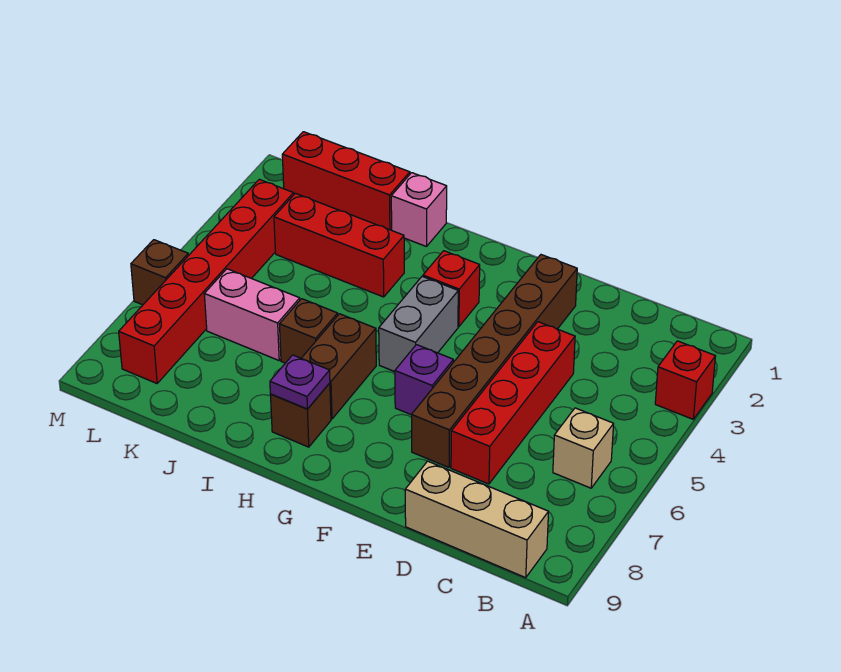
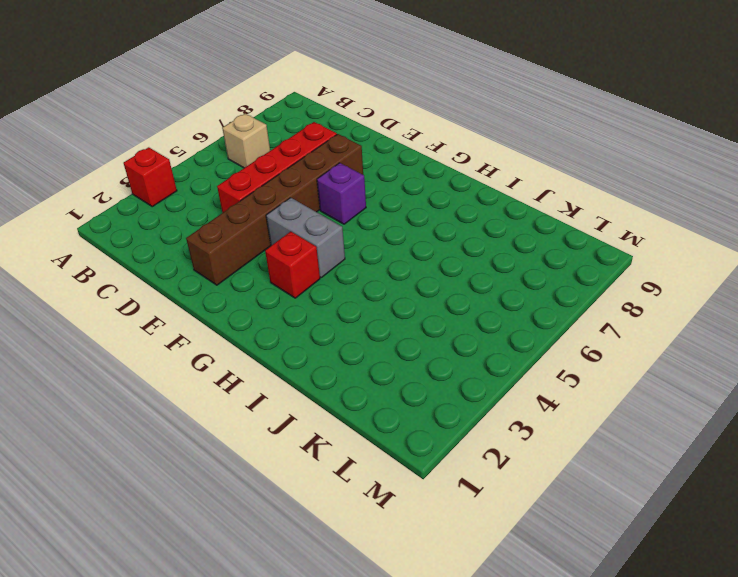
grey brick F4:G4 level 1 -> grey brick G4:G5 level 1
none -> tan brick B9:D9 level 1
none -> brown brick H6:H7 level 1
none -> brown brick H8 level 1

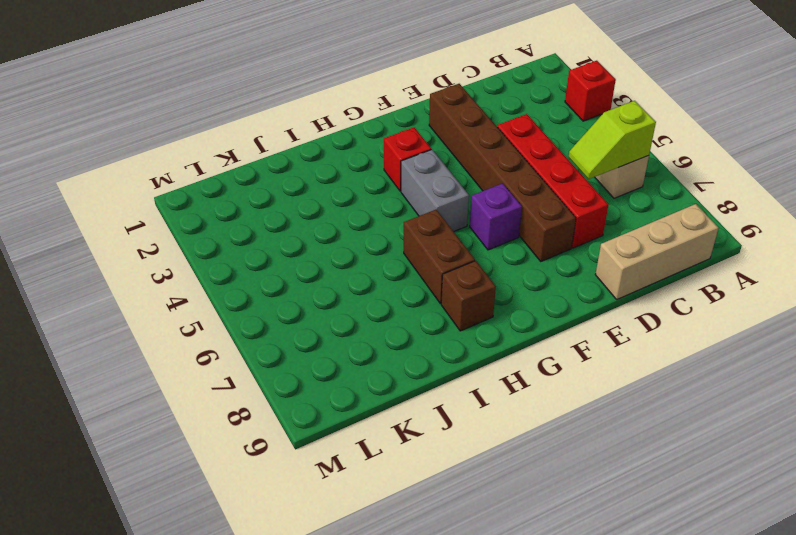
lime slope B6:C6 level 2 top B -> none
none -> pink brick I1 level 1
none -> red brick I3:K3 level 1
none -> brown brick I6 level 1

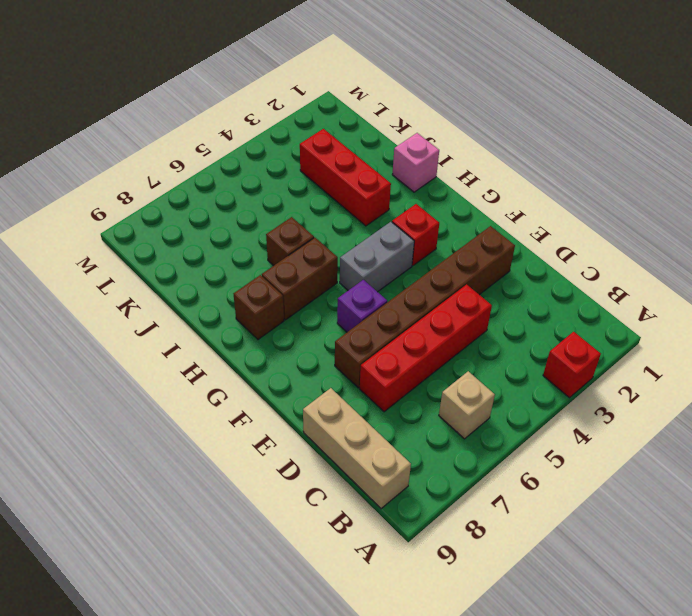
none -> red brick J1:L1 level 1
none -> pink brick J6:K6 level 1
none -> red brick L3:L8 level 1

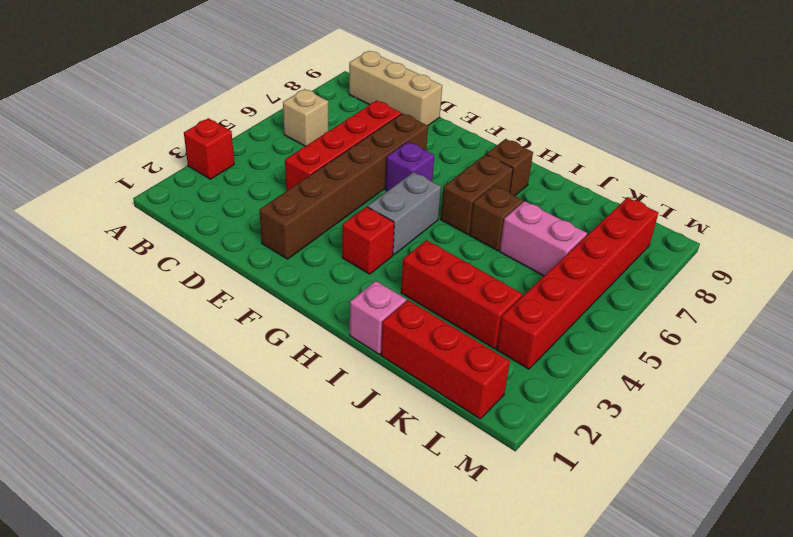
none -> brown brick M6 level 1
none -> purple plate H8 level 2

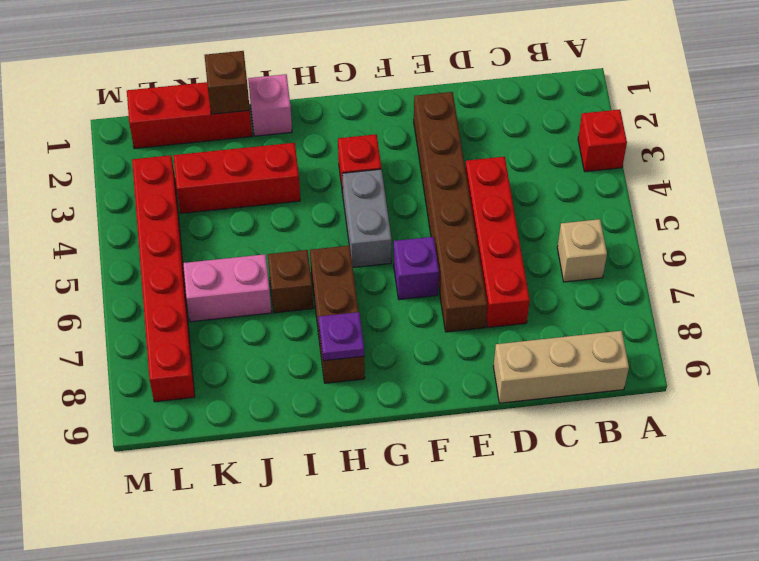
brown brick J1 level 2 -> brown brick M6 level 1

